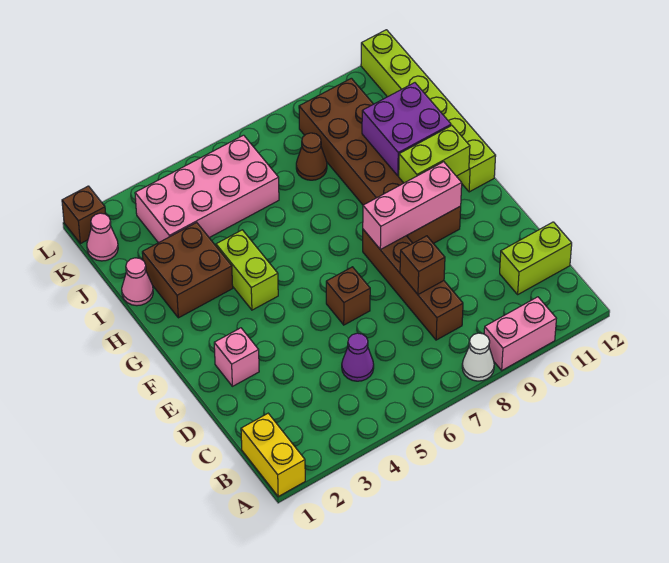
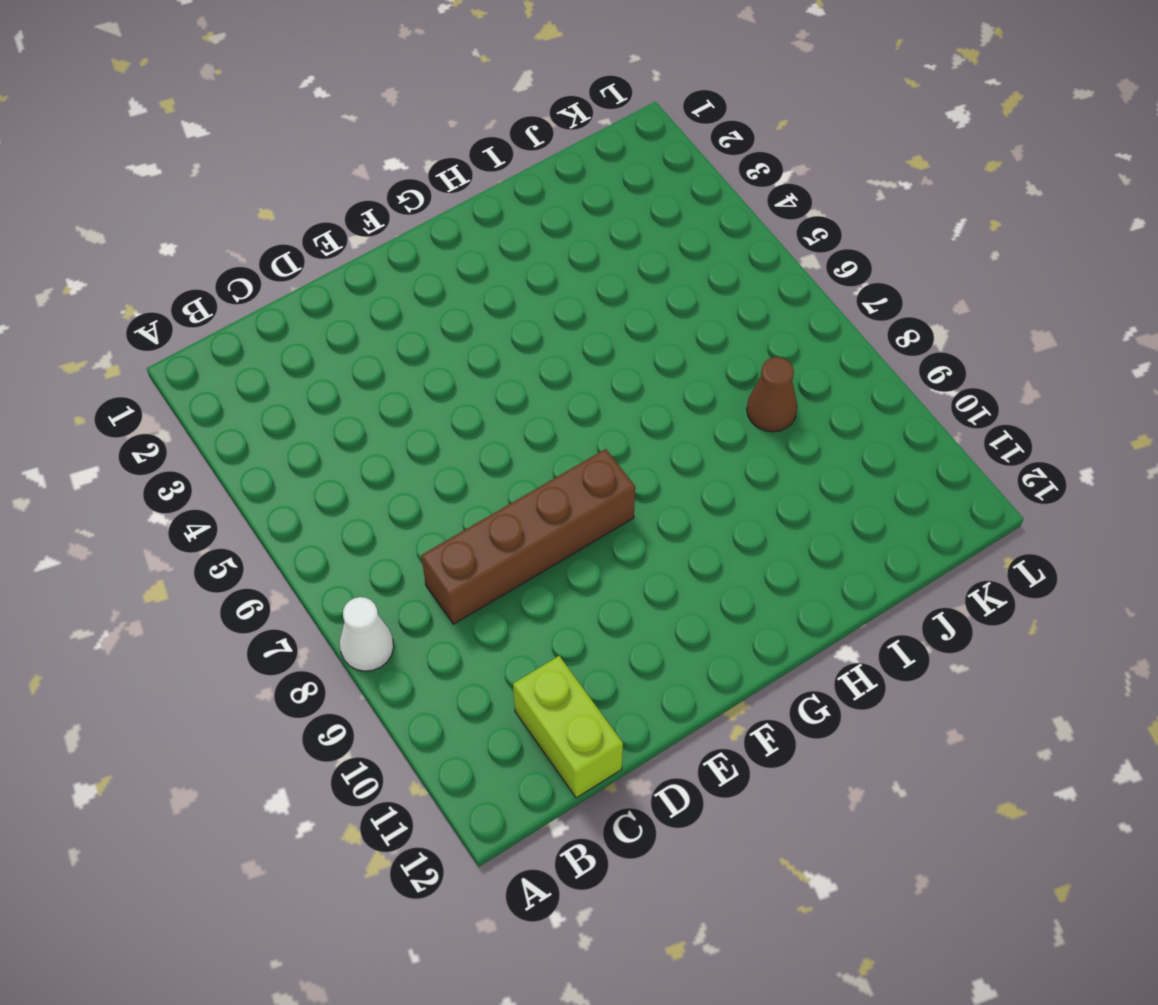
none -> yellow brick A1:B1 level 1
none -> pink brick A9:A10 level 1
none -> purple cone C5 level 1

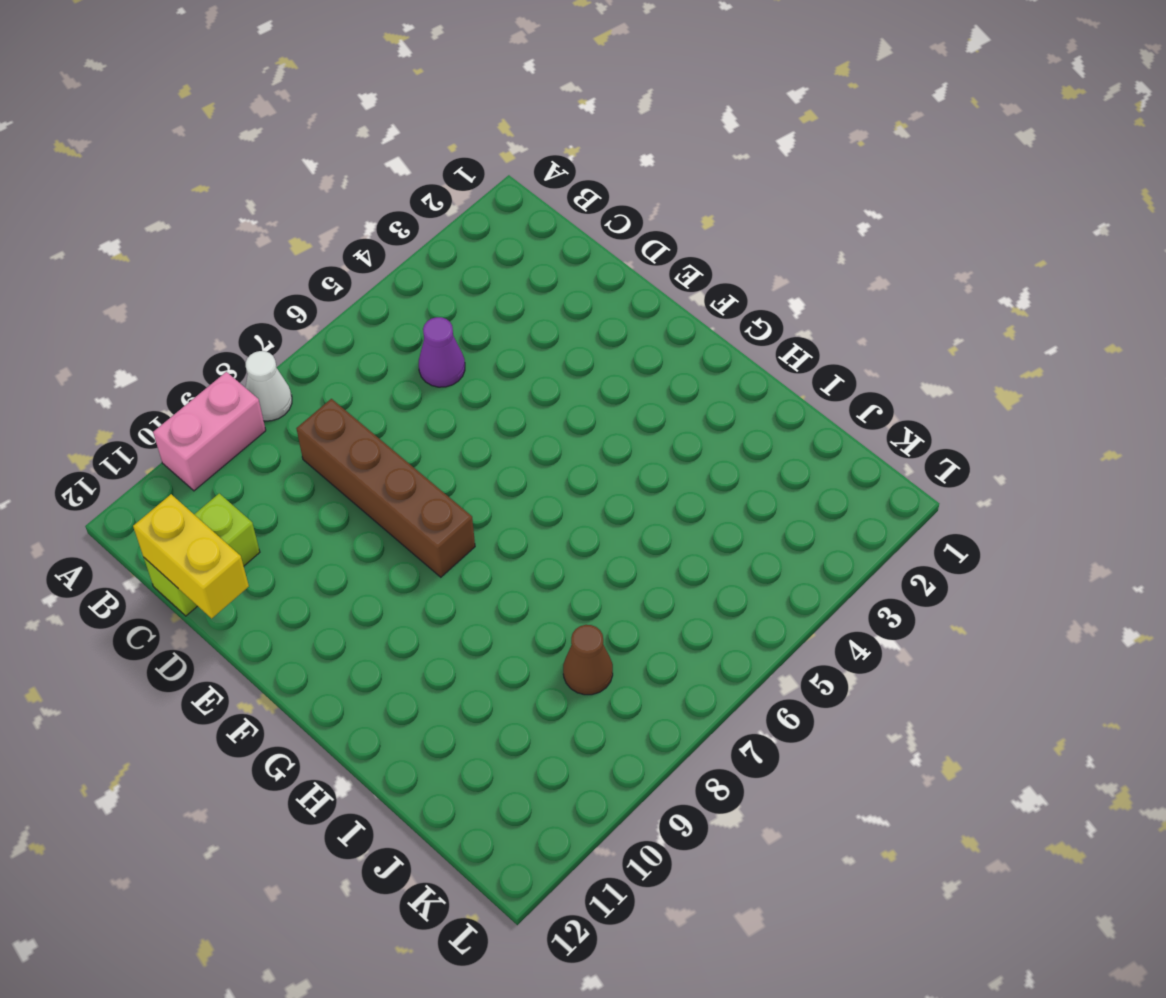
yellow brick C12:D12 level 2 -> yellow brick A1:B1 level 1
none -> pink brick E2 level 1
none -> brown brick E6 level 1
none -> brown brick F9:K10 level 1

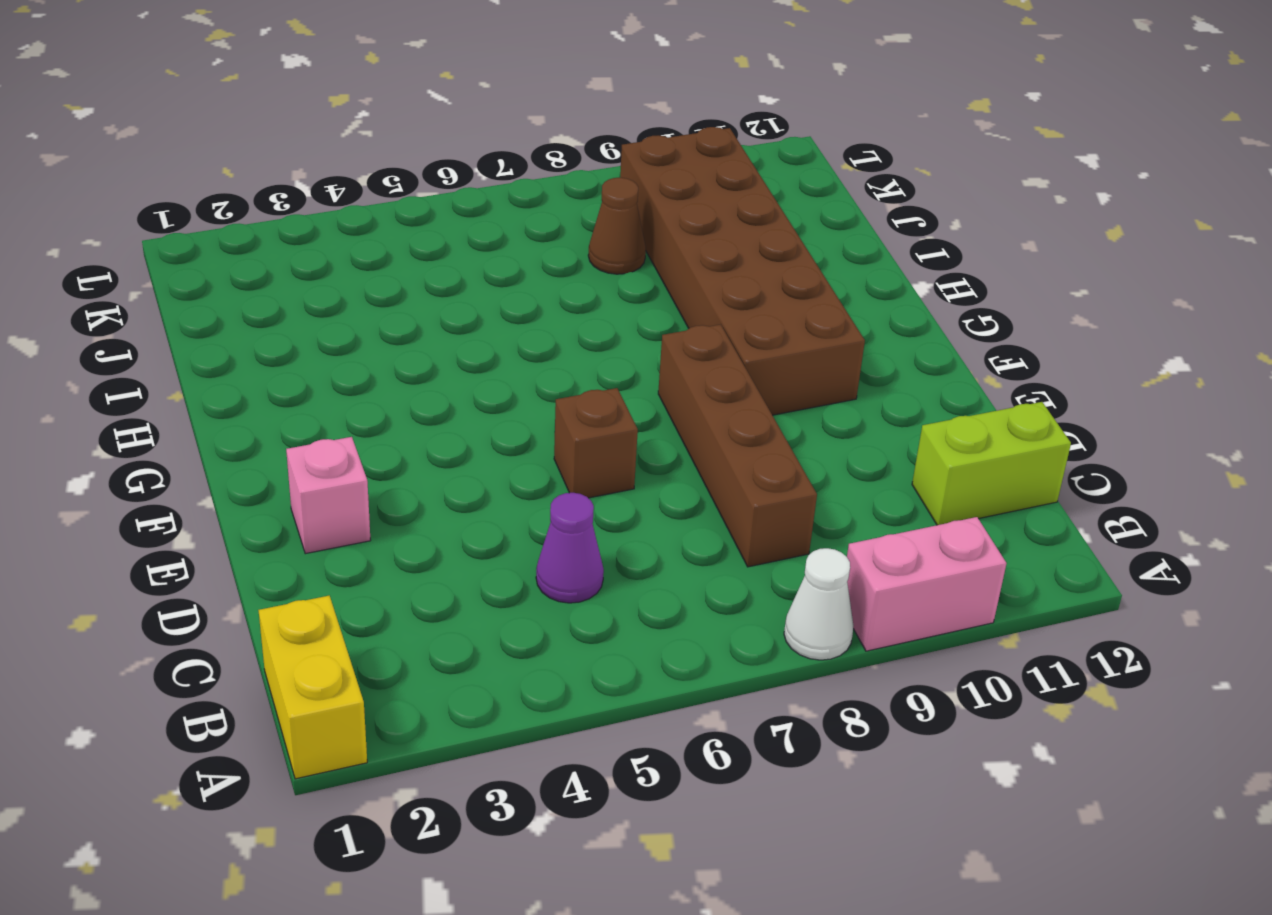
none -> lime brick G4:H4 level 1
none -> lime brick G12:L12 level 1
none -> brown brick H2:I3 level 1

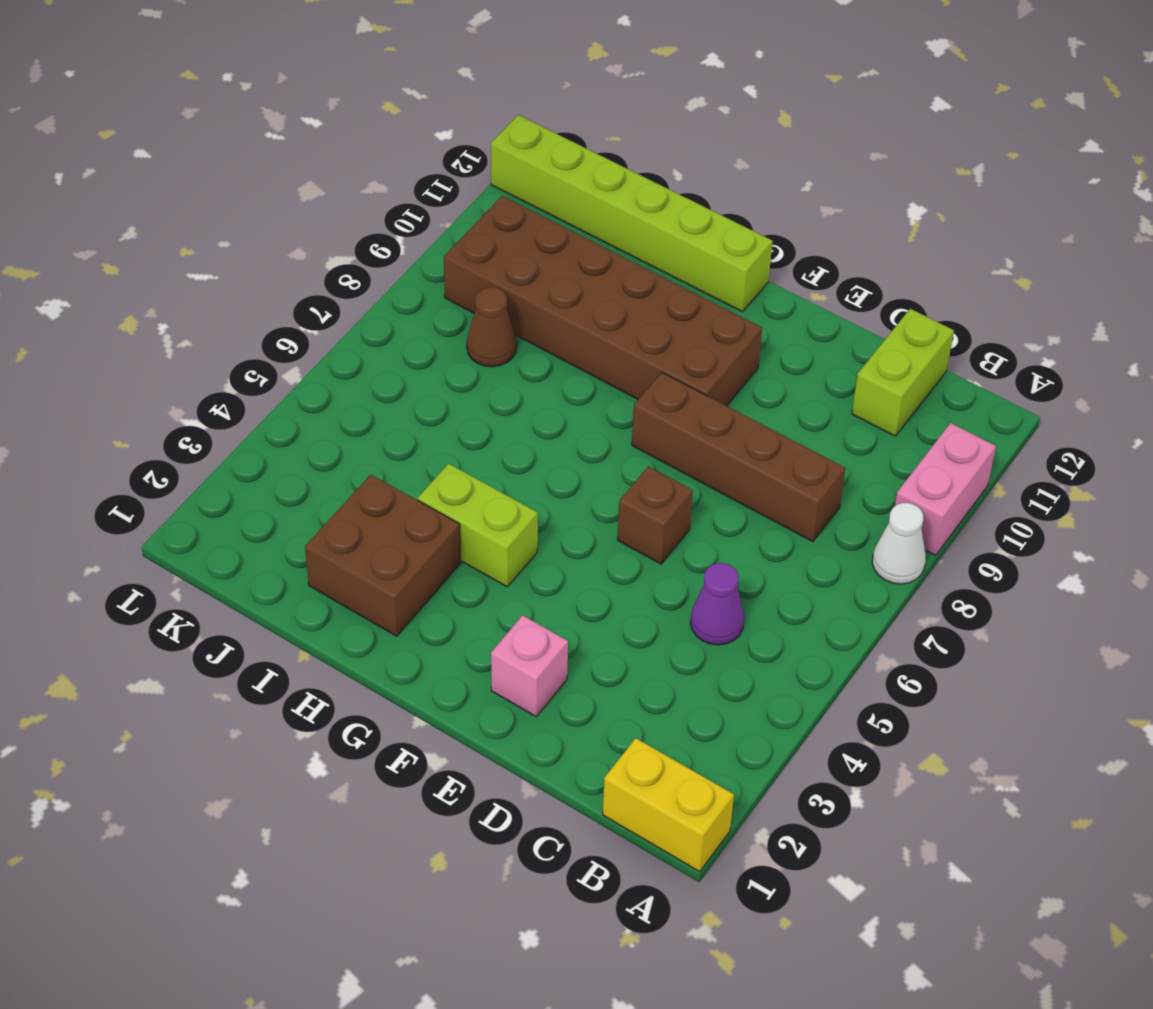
none -> pink cone I1 level 1
none -> pink brick J3:K6 level 1
none -> pink cone K1 level 1

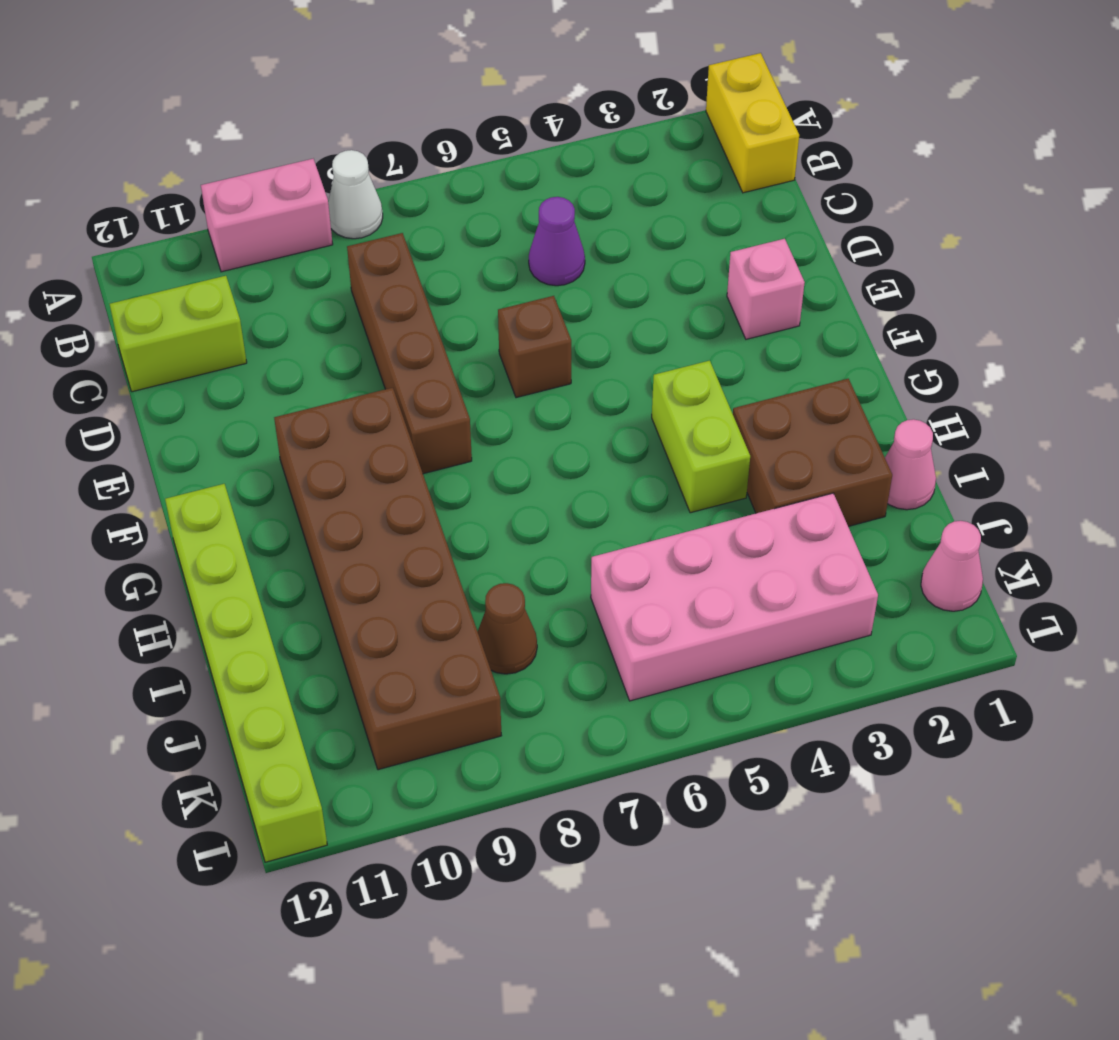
none -> brown brick L1 level 1
none -> brown brick D8 level 2
none -> pink brick F8:F10 level 2

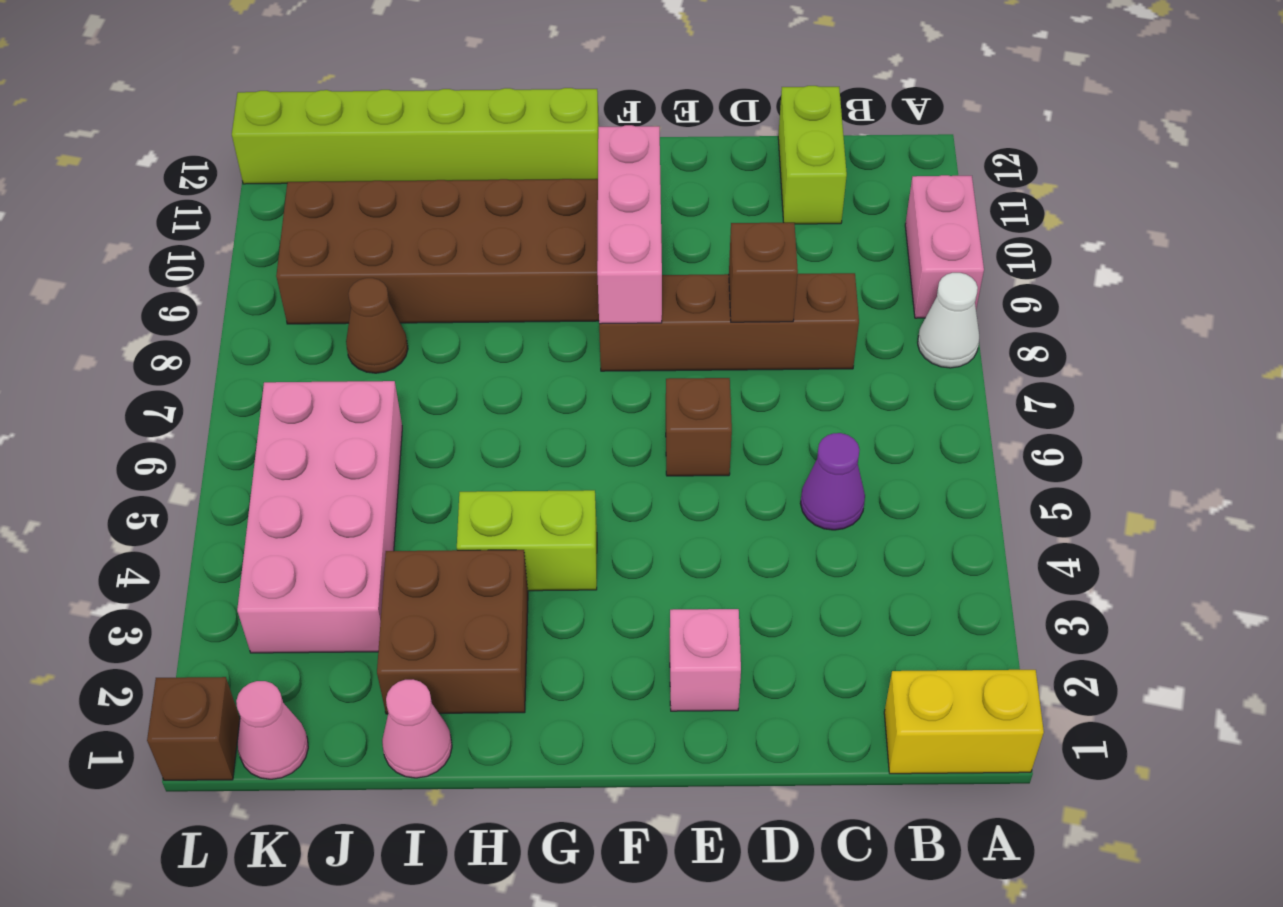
none -> lime brick G10:G11 level 2
none -> purple brick H10:I11 level 2

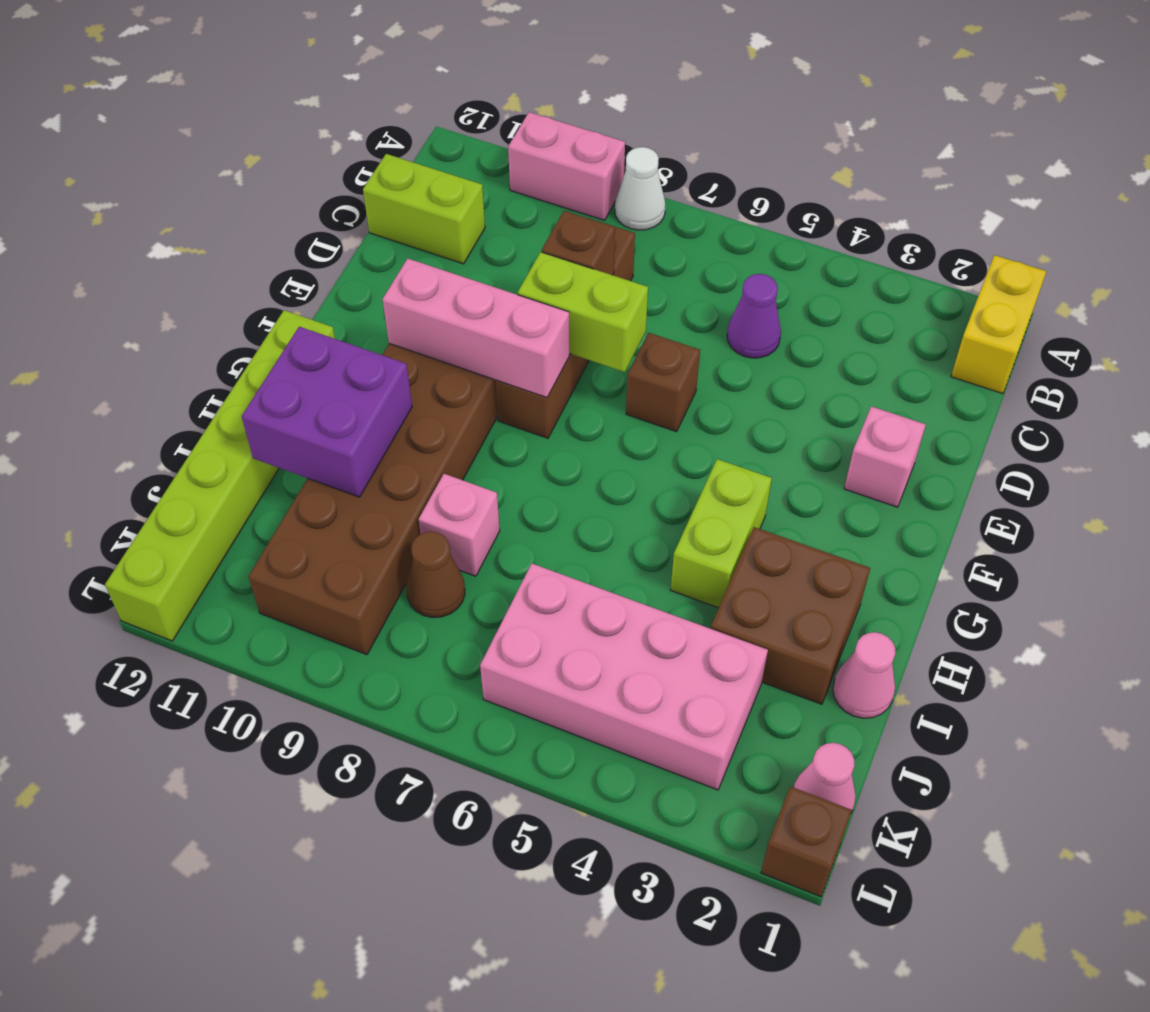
lime brick E7:E8 level 2 -> lime brick G10:G11 level 2
pink brick I8 level 1 -> none

